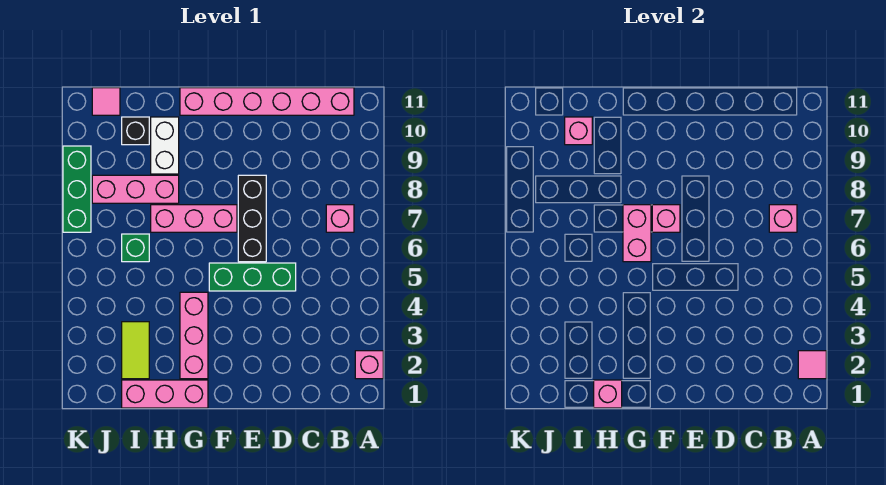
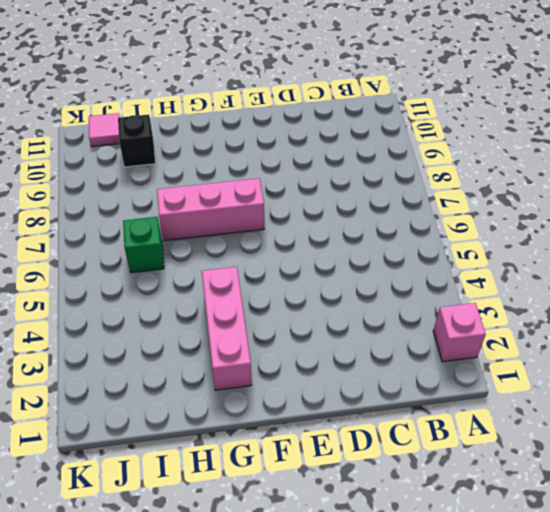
none -> pink brick B7 level 1
none -> pink brick B11:G11 level 1
none -> green brick D5:F5 level 1

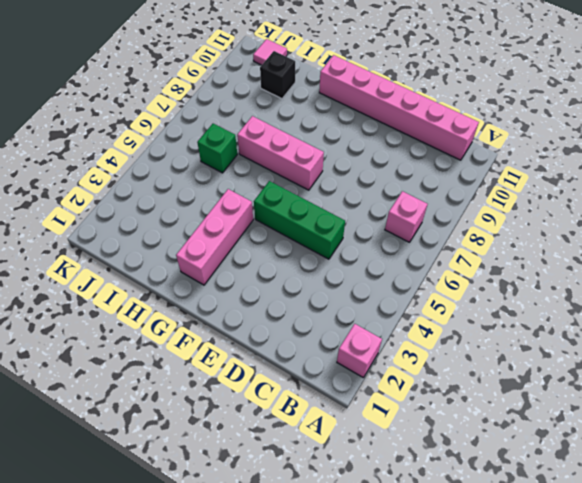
none -> black brick E6:E8 level 1
none -> pink brick G1:I1 level 1
none -> pink brick H8:J8 level 1

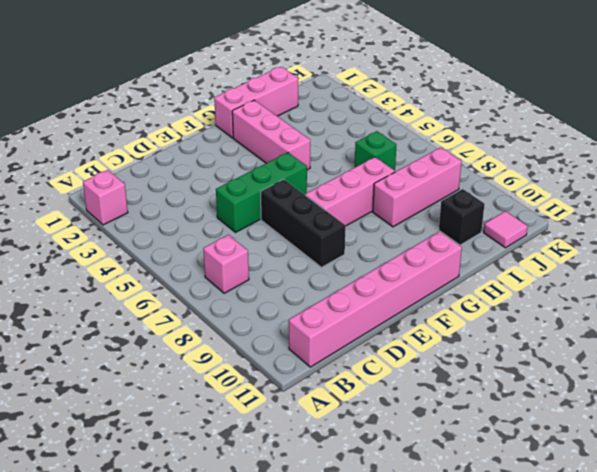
none -> white brick H9:H10 level 1
none -> lime tile I2:I3 level 1
none -> green brick K7:K9 level 1

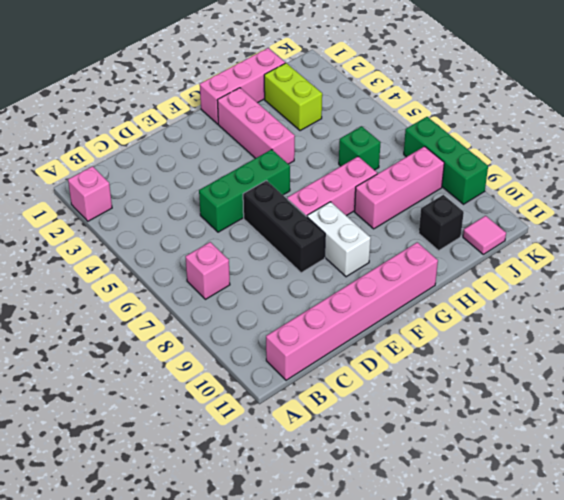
white brick F8:F9 level 1 -> white brick H9:H10 level 1
lime brick I2:I3 level 1 -> lime tile I2:I3 level 1
none -> pink tile A2 level 2
none -> pink brick B7 level 2
none -> pink brick F7 level 2

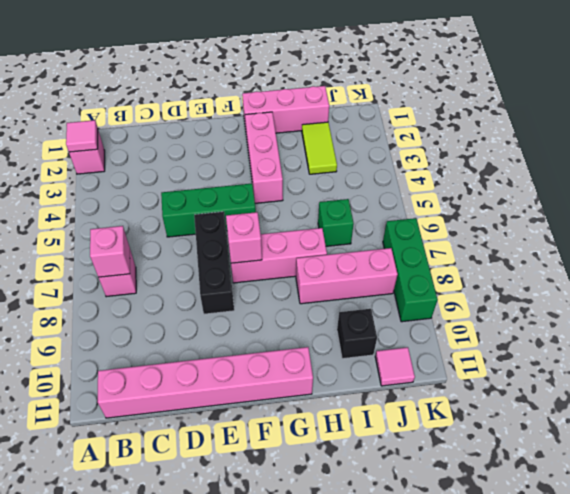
none -> white brick H9:H10 level 1
none -> pink brick G6:G7 level 2
none -> pink brick H1 level 2

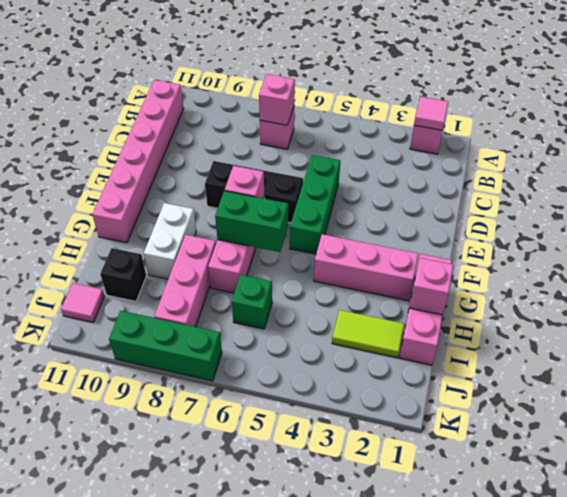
green brick G6:G7 level 2 -> pink brick G6:G7 level 2
white brick G9:H9 level 1 -> white brick H9:H10 level 1
none -> pink brick I10 level 2

